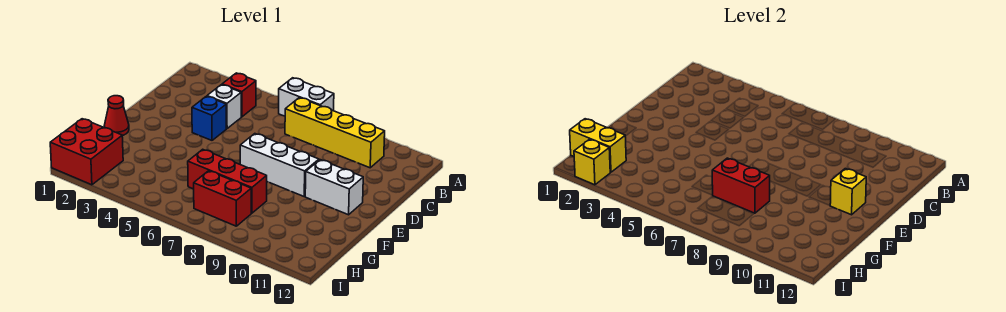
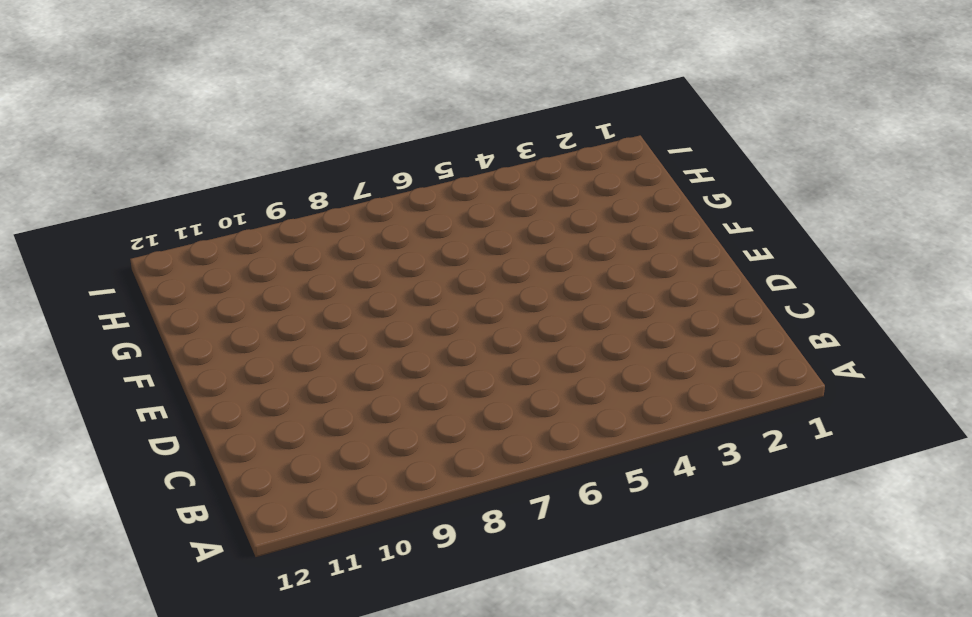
none -> white brick A6:A7 level 1
none -> red brick B4 level 1
none -> yellow brick B7:B10 level 1

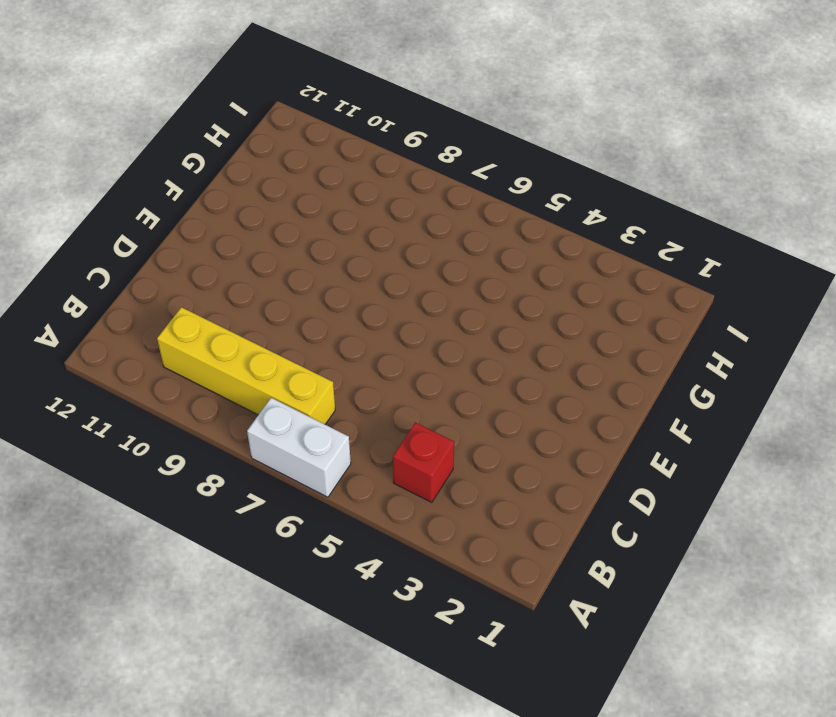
none -> white brick C4 level 1
none -> blue brick D4 level 1
none -> white brick E7:E9 level 1

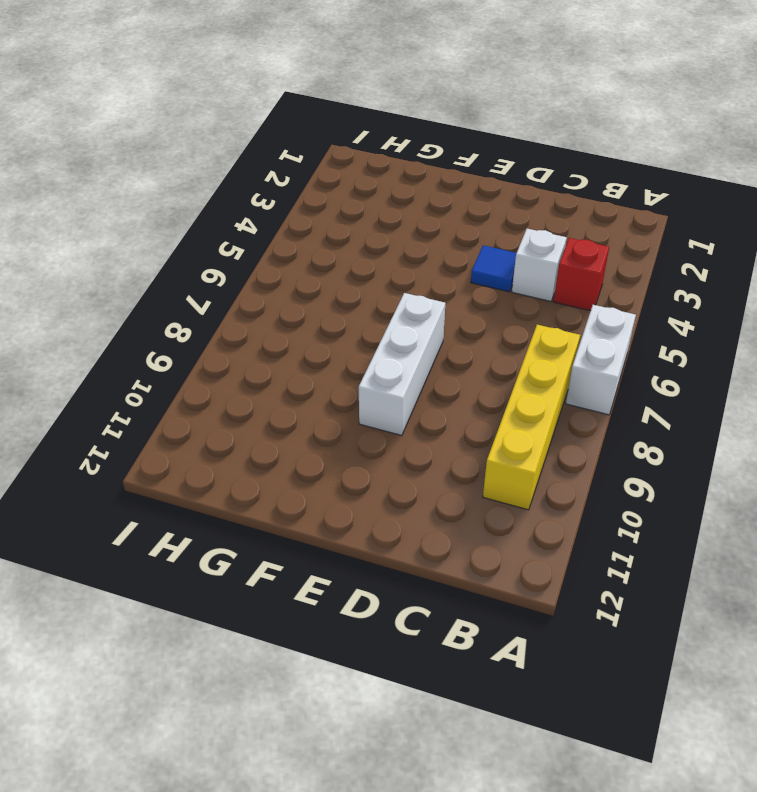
blue tile D4 level 1 -> blue brick D4 level 1
none -> white brick E10:E11 level 1
none -> red cone F1 level 1
none -> red brick G6:G8 level 1

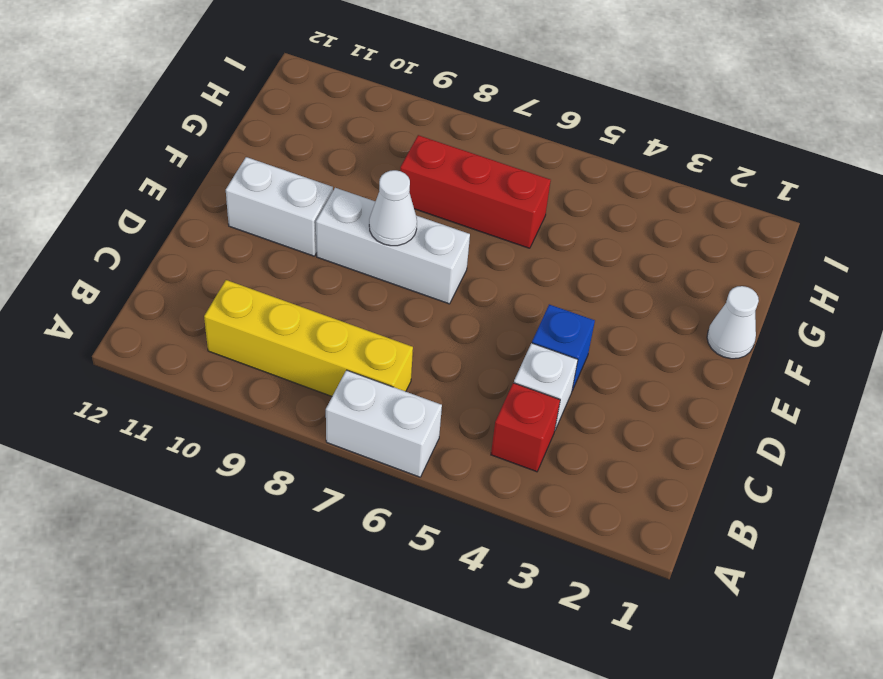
white cone E8 level 2 -> none
white cone F1 level 1 -> red cone F1 level 1
none -> red brick H1:I2 level 1
none -> red brick H7:H8 level 1
none -> yellow brick E11 level 2

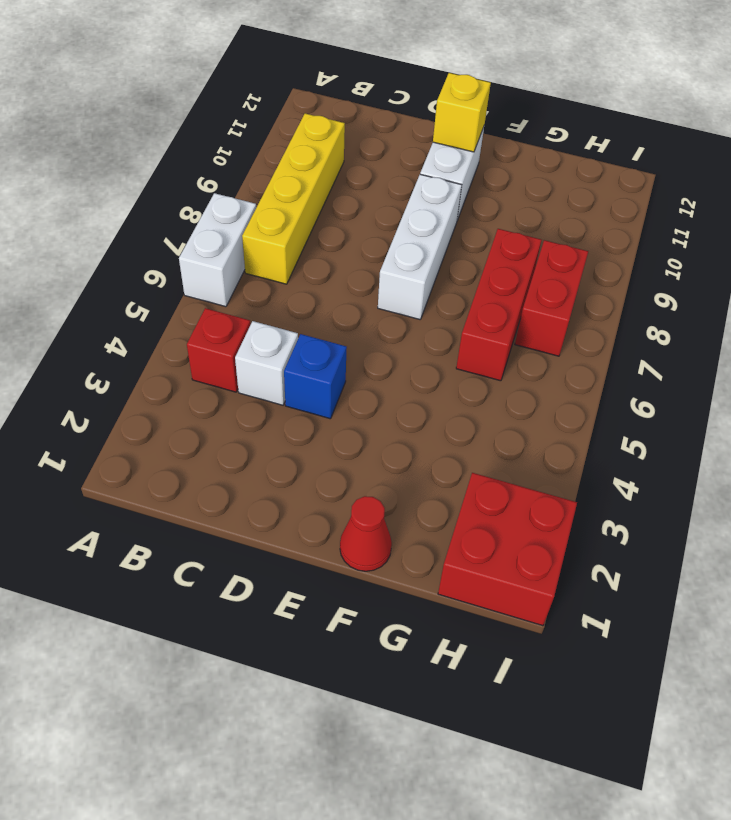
none -> red brick G7:G8 level 2
none -> yellow brick H1:H2 level 2
none -> yellow brick I2 level 2

